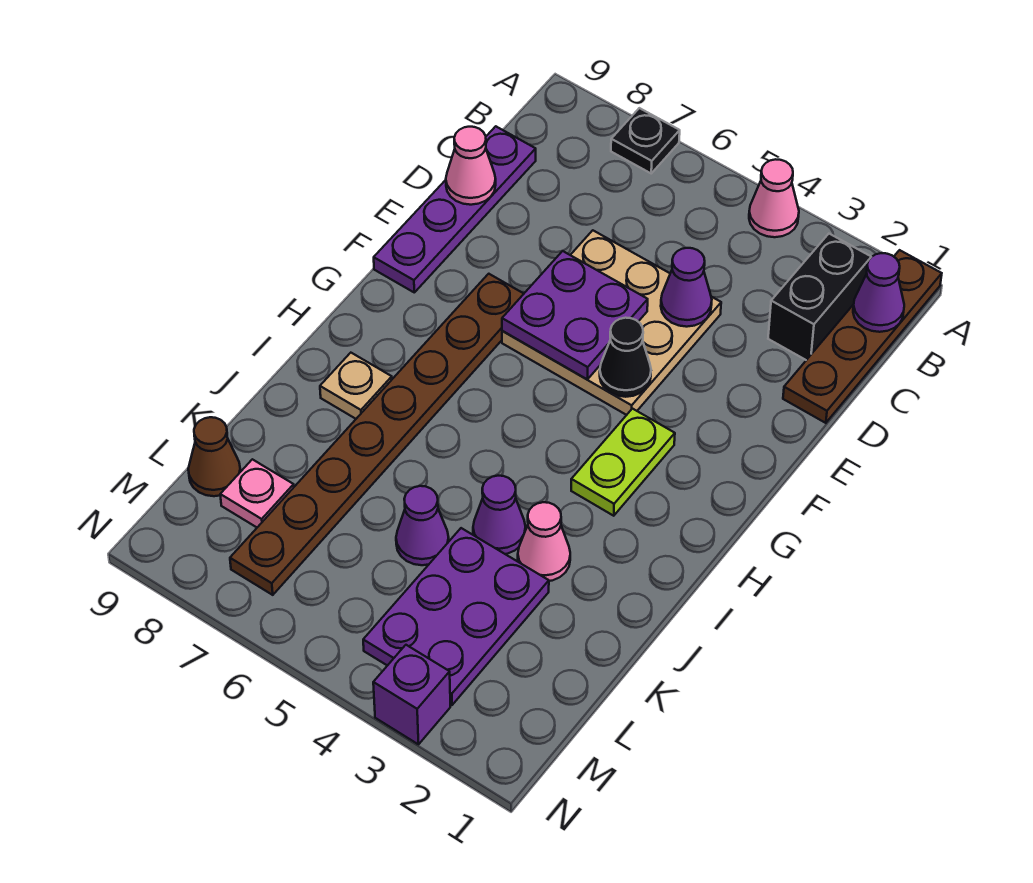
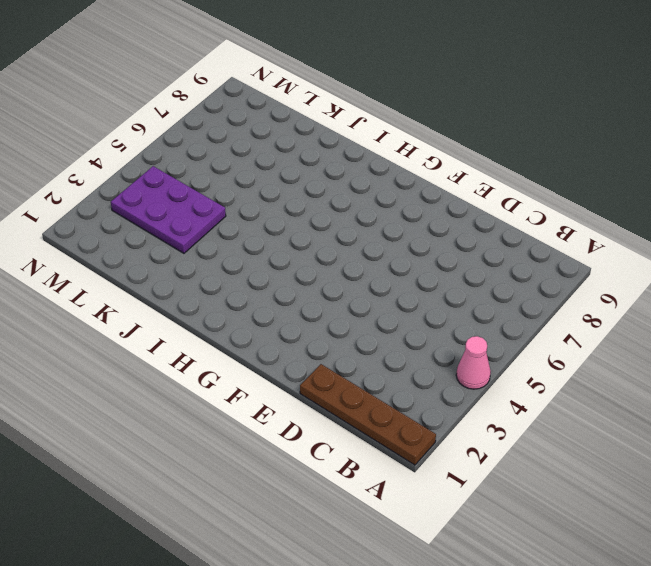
none -> black plate A7 level 1
none -> black brick B2:C2 level 1
none -> purple plate C9:F9 level 1

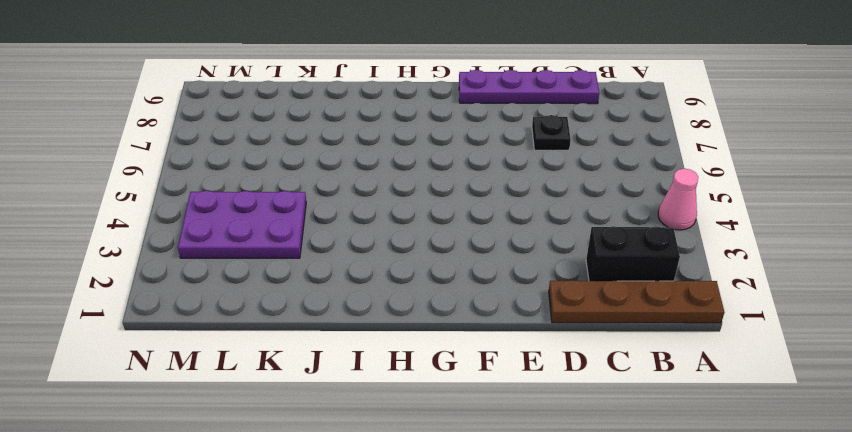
black plate D7 level 1 -> black plate A7 level 1
none -> tan plate D4:F6 level 1
none -> brown plate F7:M7 level 1
none -> lime plate G3:H3 level 1

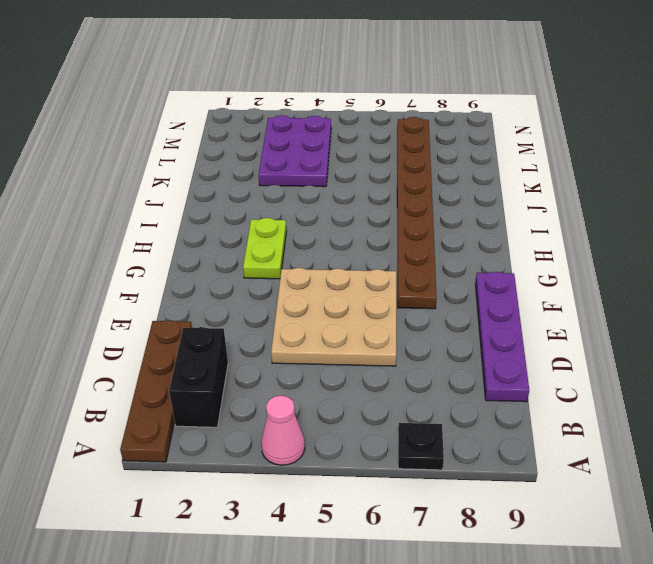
none -> tan plate I8 level 1
none -> pink cone J3 level 1
none -> purple cone J4 level 1

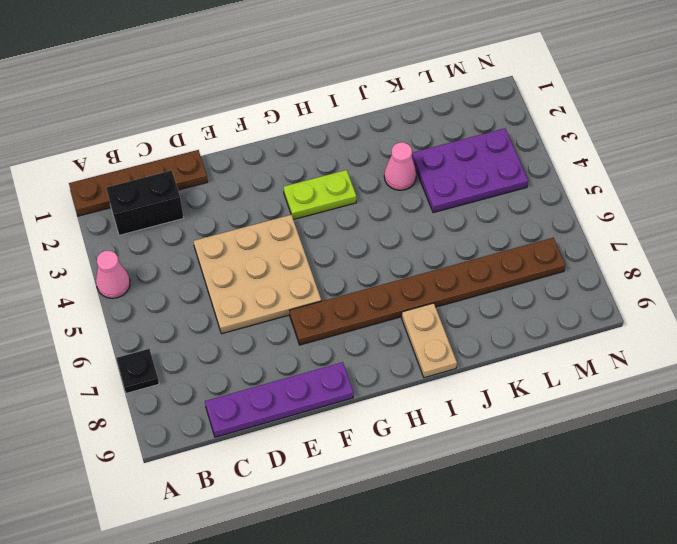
tan plate I8:I9 level 1 -> tan plate I8 level 1
none -> purple cone J4 level 1
none -> purple cone K5 level 1
none -> pink plate L8 level 1

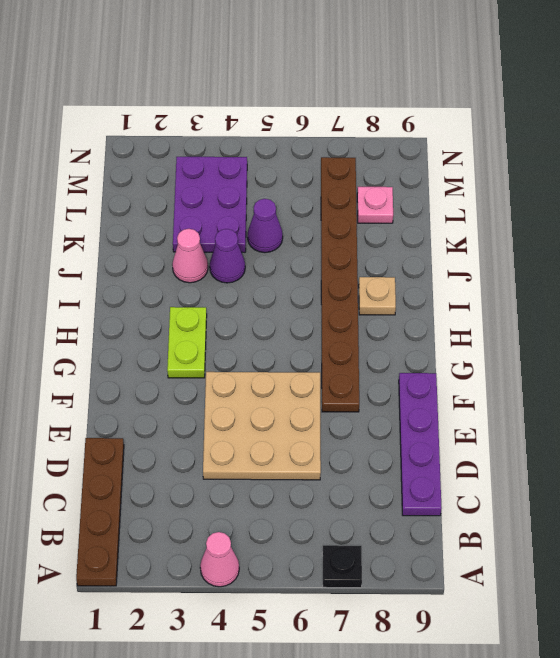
none -> black brick B2:C2 level 1
none -> brown cone L9 level 1
none -> purple brick N3 level 1

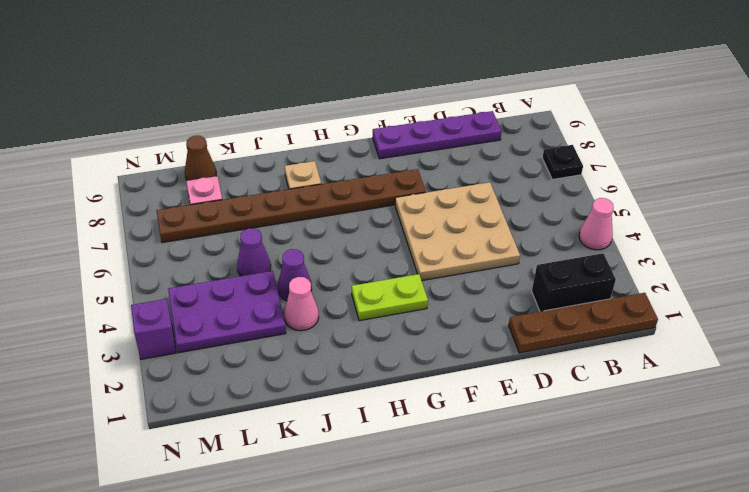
none -> purple cone B1 level 2
none -> purple cone D4 level 2
none -> pink cone D9 level 2

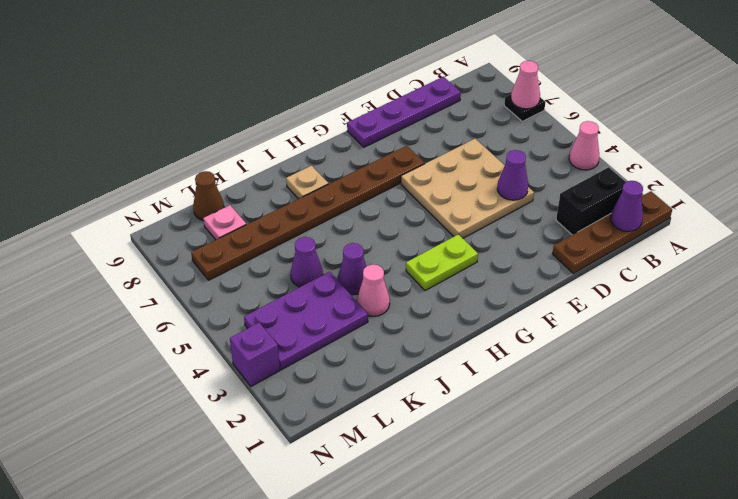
pink cone A7 level 2 -> pink cone D9 level 2
none -> purple plate E5:F6 level 2
none -> black cone F4 level 2

